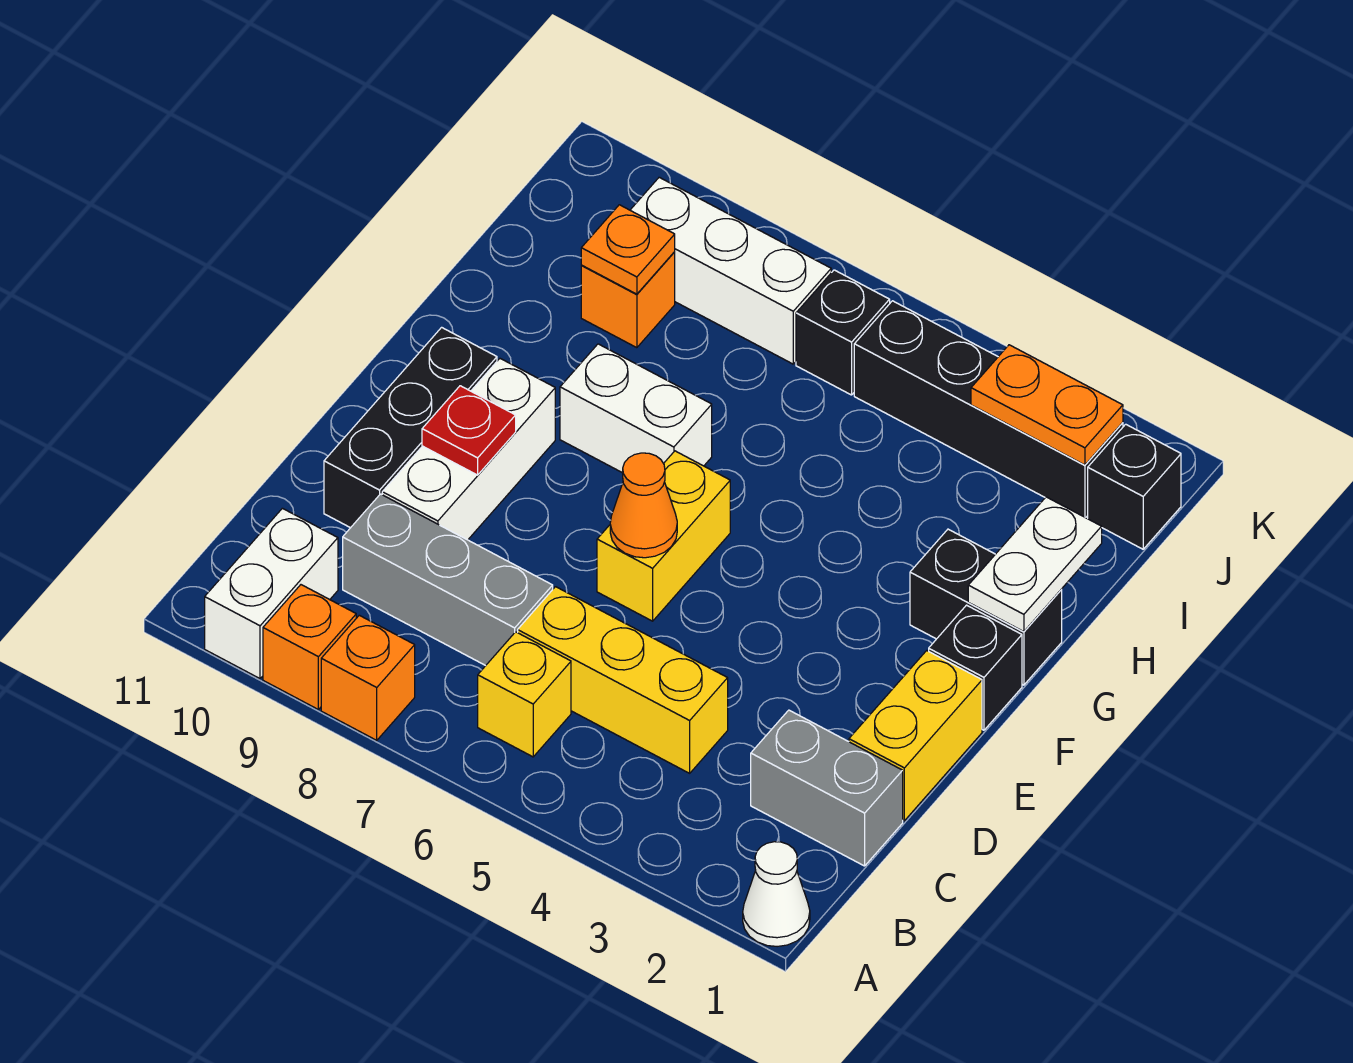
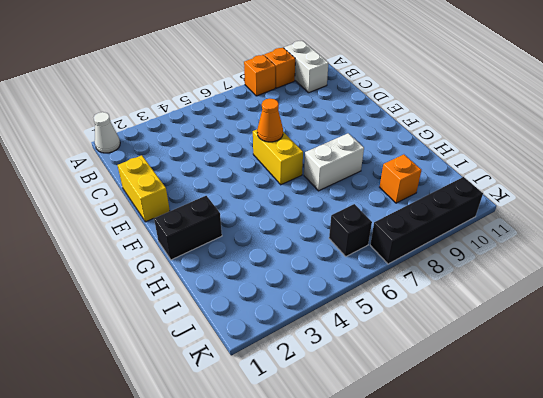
black brick K7:K10 level 1 -> black brick J2:J5 level 1
none -> yellow brick B6 level 1
none -> grey brick C1:C2 level 1
none -> yellow brick C4:C6 level 1

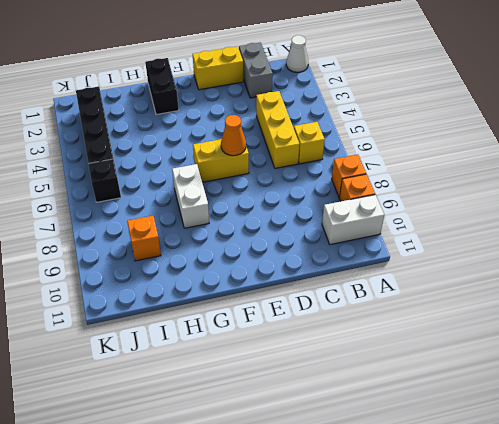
none -> grey brick C7:C9 level 1
none -> white brick D9:F9 level 1
none -> black brick D10:F10 level 1

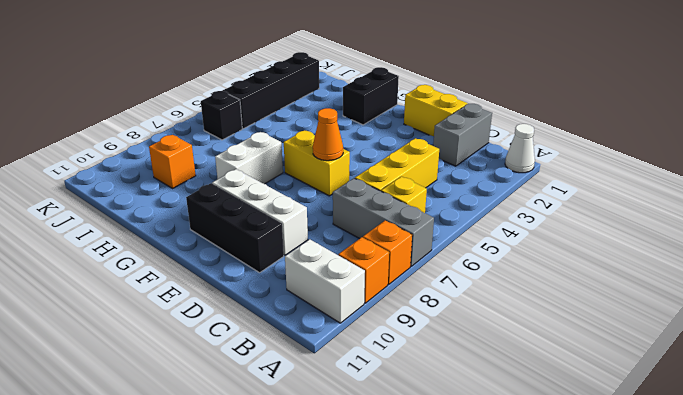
grey brick A7:C7 level 1 -> grey brick C7:C9 level 1
none -> black brick F1 level 1
none -> black brick J1 level 1
none -> white brick J7:J9 level 1

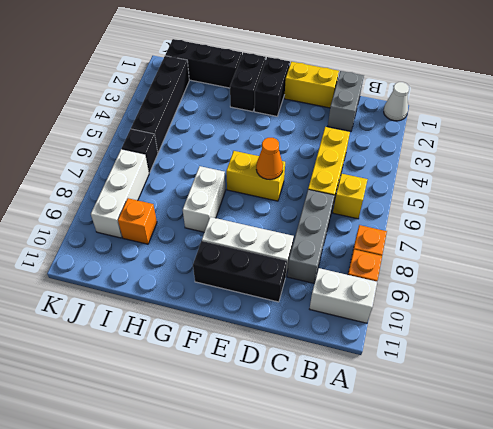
black brick F1:F2 level 1 -> black brick F1 level 1
black brick H1:J1 level 1 -> black brick J1 level 1
none -> red plate E9 level 2
none -> white plate G1:H1 level 2
none -> orange plate I9 level 2

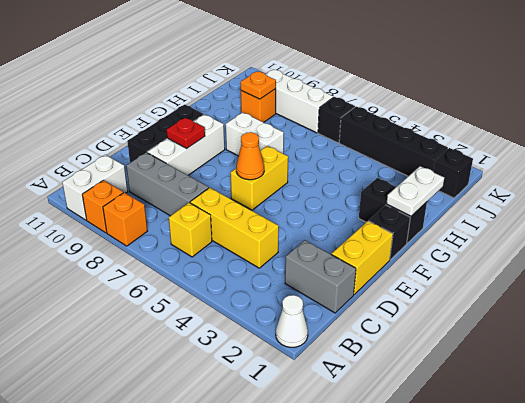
none -> orange plate J2:J3 level 2

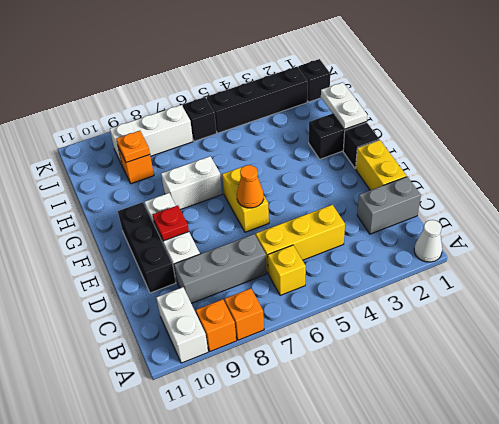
none -> orange plate J2:J3 level 2

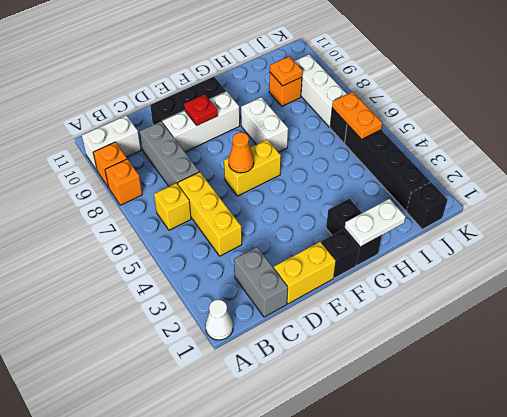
orange plate J5:J6 level 2 -> orange plate J2:J3 level 2

